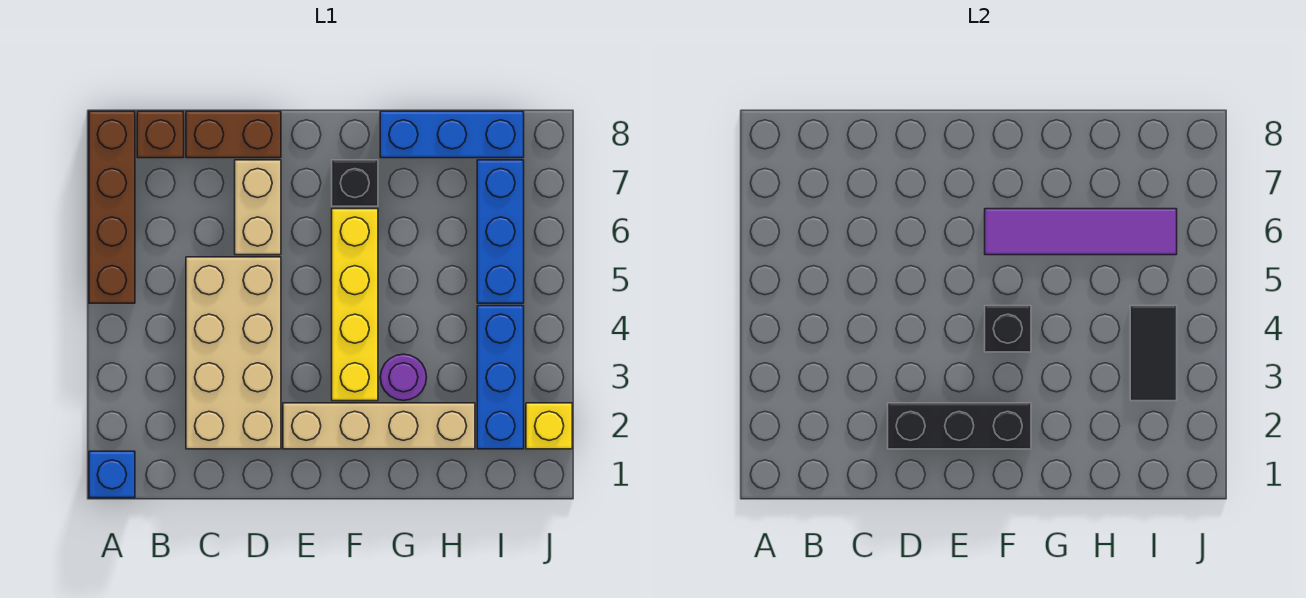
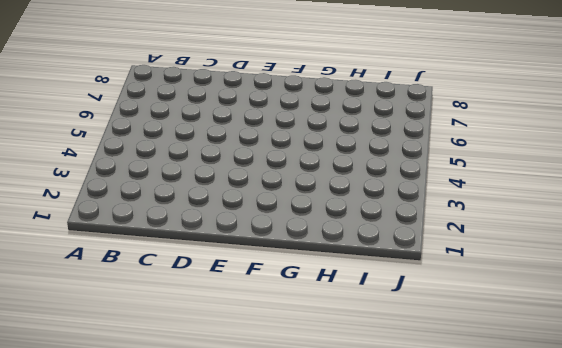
none -> blue brick A1 level 1
none -> brown brick A5:A8 level 1
none -> brown brick B8 level 1

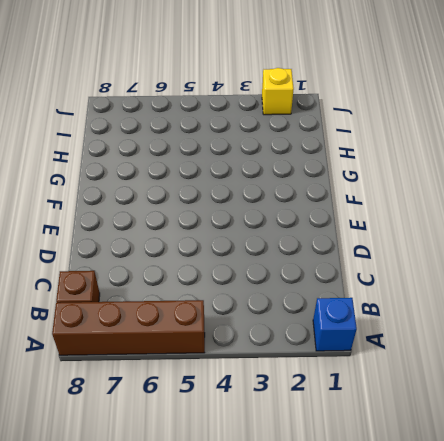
none -> tan brick C2:D5 level 1
none -> brown brick C8:D8 level 1
none -> tan brick D6:D7 level 1

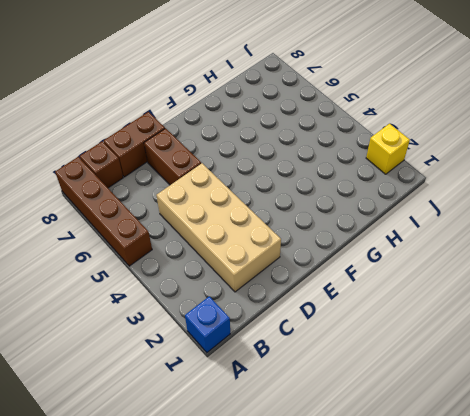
brown brick D6:D7 level 1 -> tan brick D6:D7 level 1
none -> tan brick E2:H2 level 1
none -> yellow brick F3:F6 level 1
none -> black brick F7 level 1

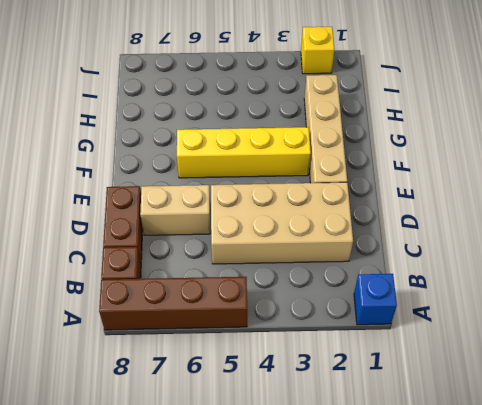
none -> black brick F7 level 1
none -> purple round brick G3 level 1
none -> blue brick G8:I8 level 1

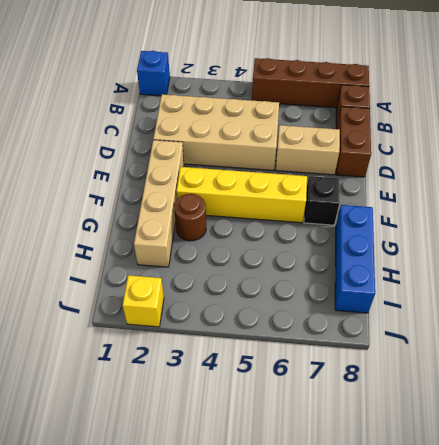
brown round brick G3 level 1 -> purple round brick G3 level 1
none -> blue brick I2:I4 level 1
none -> blue brick I5:I7 level 1
none -> black brick D2:F2 level 2

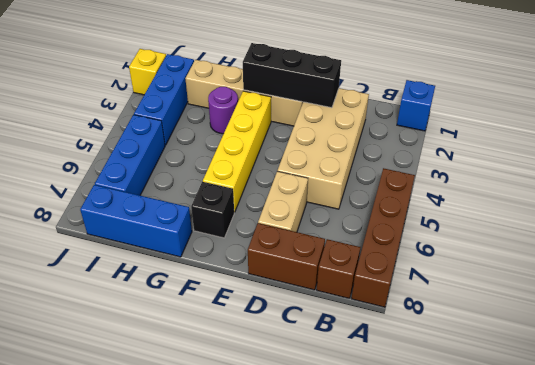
none -> black brick F4 level 2
none -> purple tile F6:I6 level 2
none -> black tile I3:I4 level 2

